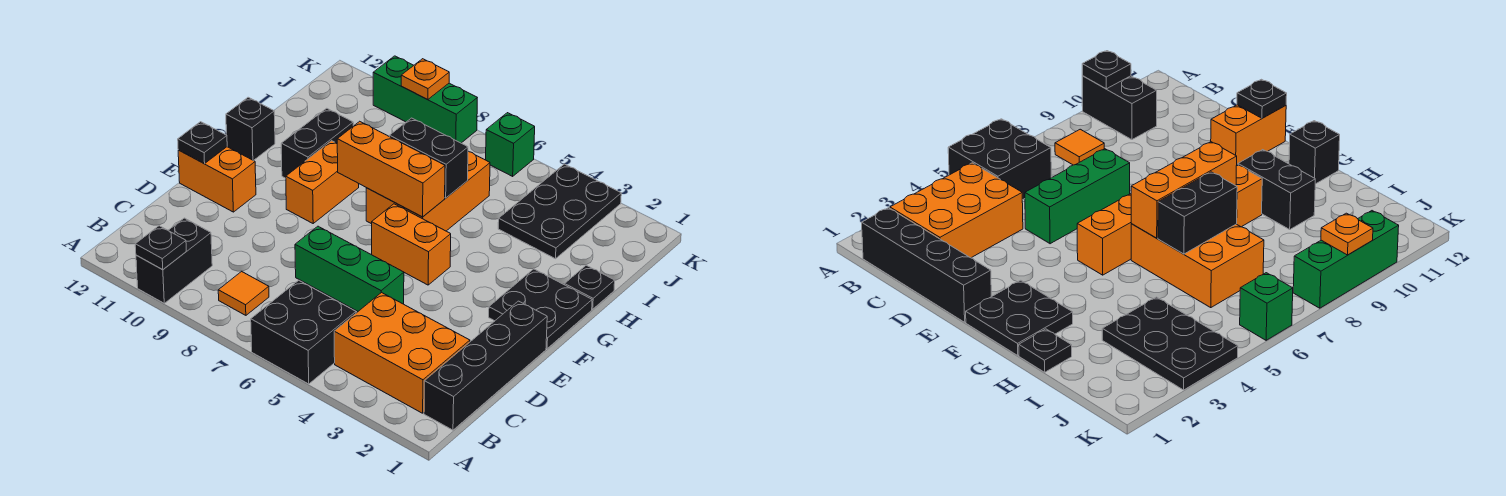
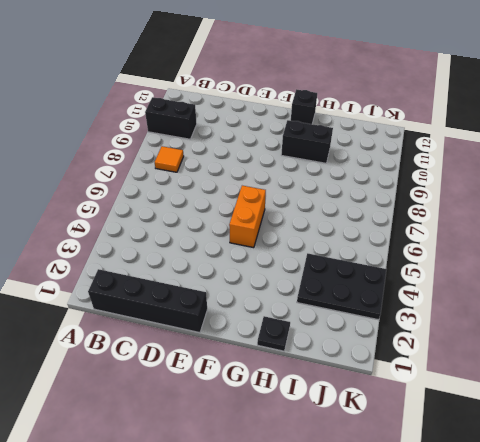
none -> black brick A5:B6 level 1
none -> orange brick B2:C4 level 1
none -> green brick D5:D7 level 1

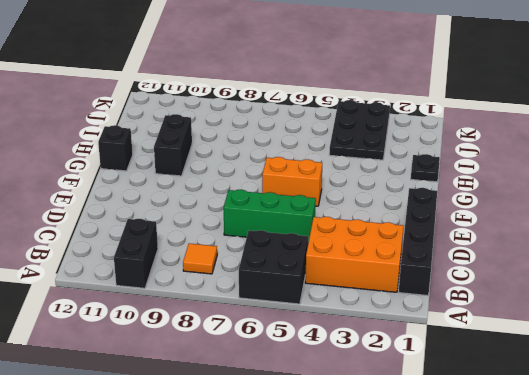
none -> orange brick E11:E12 level 1
none -> black plate F1:G2 level 1
none -> orange brick F9:G9 level 1

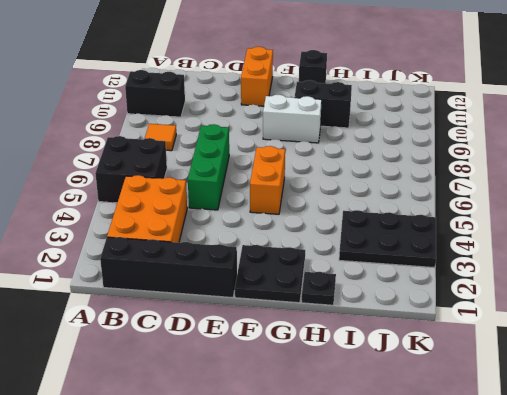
white brick F9:G9 level 1 -> orange brick F9:G9 level 1
none -> orange brick G6:I7 level 1
none -> green brick K6 level 1
none -> green brick K8:K10 level 1

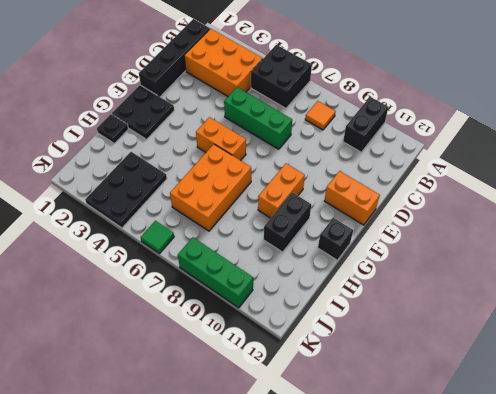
green tile K6 level 1 -> green brick K6 level 1
none -> black plate A10 level 2
none -> black plate E12 level 2
none -> orange brick G6:G8 level 2

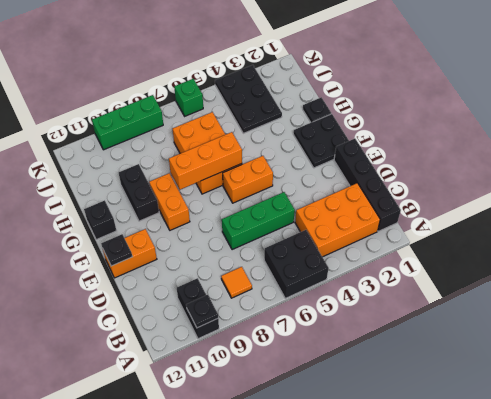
none -> black brick H6:H7 level 2
none -> orange plate K9 level 2

